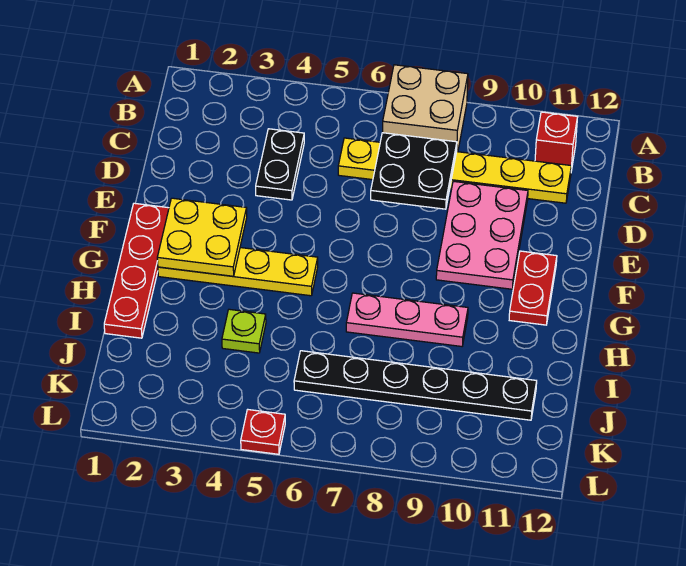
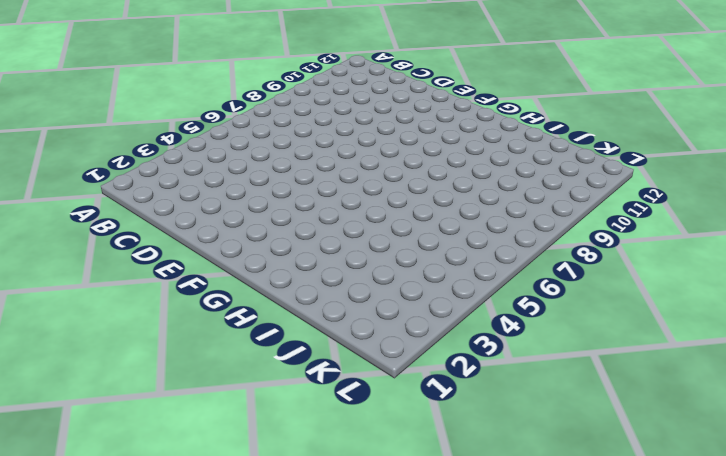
none -> tan brick A7:B8 level 1
none -> red brick B11 level 1
none -> black plate C4:D4 level 1

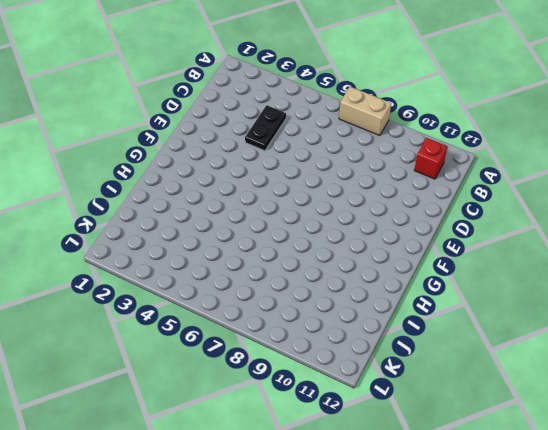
tan brick A7:A8 level 1 -> tan brick A7:B8 level 1
none -> yellow plate C6:C11 level 1
none -> pink plate D9:F10 level 1
none -> red plate F1:I1 level 1

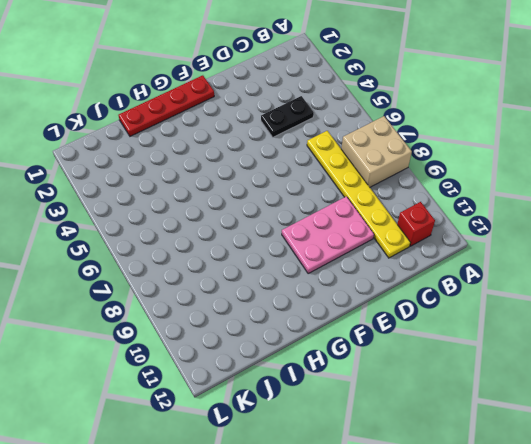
none -> red plate F11:G11 level 1
none -> yellow plate G2:G5 level 1
none -> pink plate H7:H9 level 1

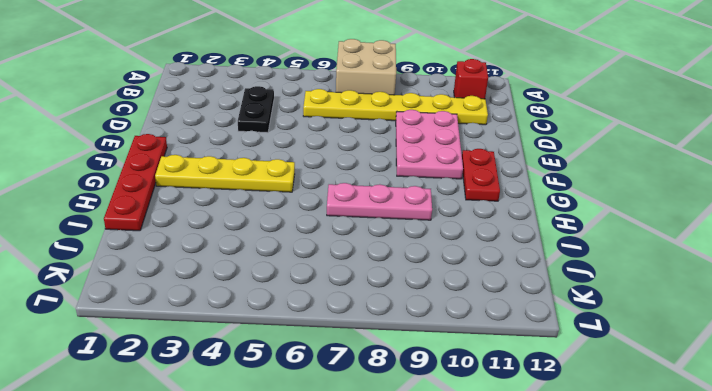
none -> lime plate I4 level 1
none -> black plate J6:J11 level 1
none -> red plate L5 level 1

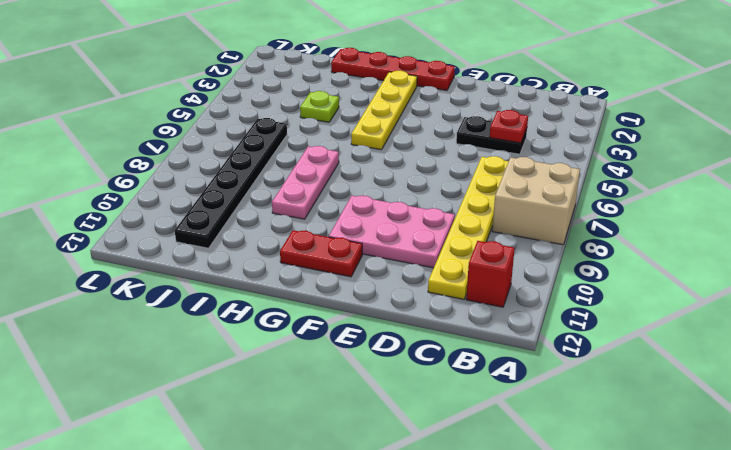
red plate C4 level 2 -> red plate L5 level 1
none -> black plate C7:D8 level 2
none -> yellow plate F2:G3 level 2

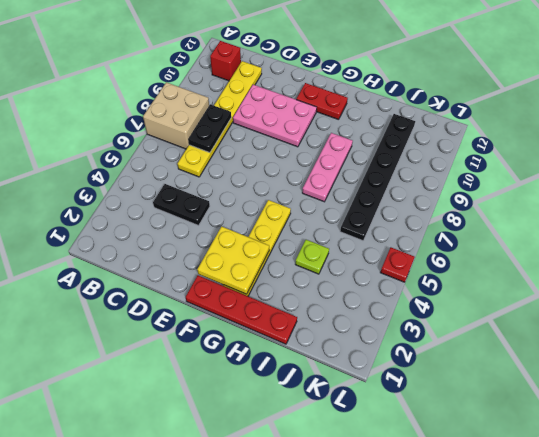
black plate C7:C8 level 2 -> black plate C7:D8 level 2

